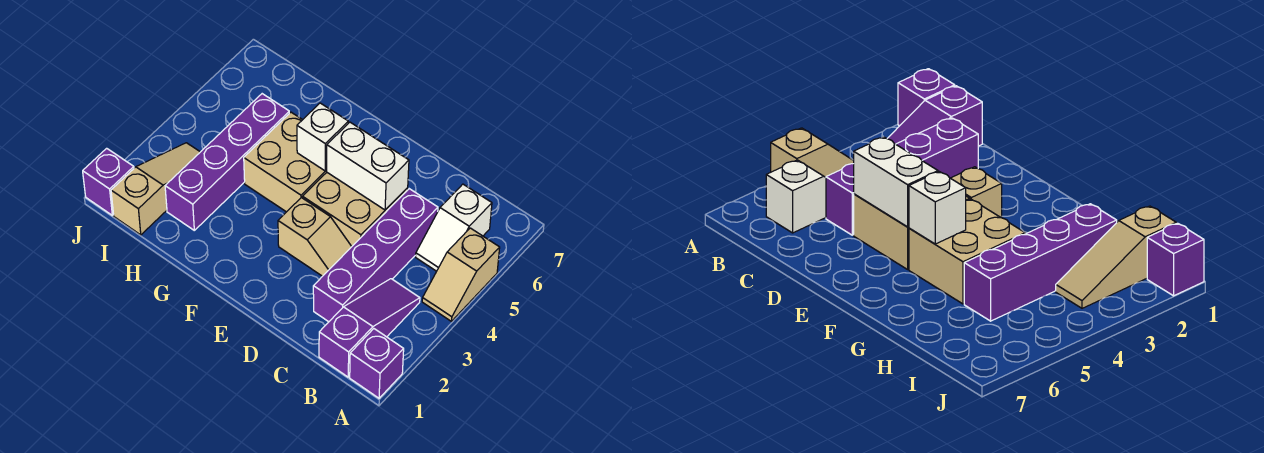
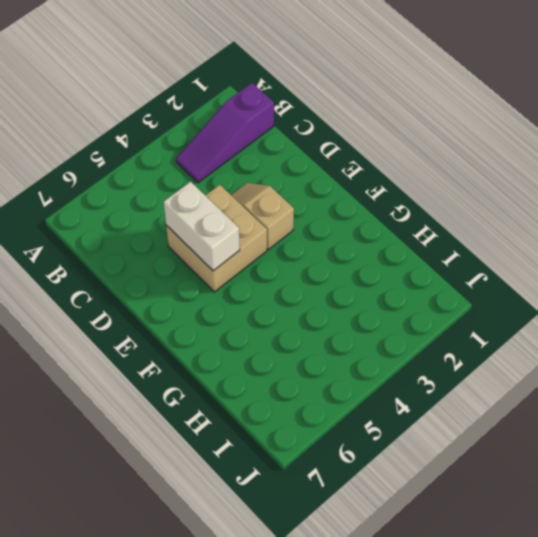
none -> purple brick A1 level 1
none -> tan slope A4:A5 level 1 top 5
none -> white slope B5:B6 level 1 top 6

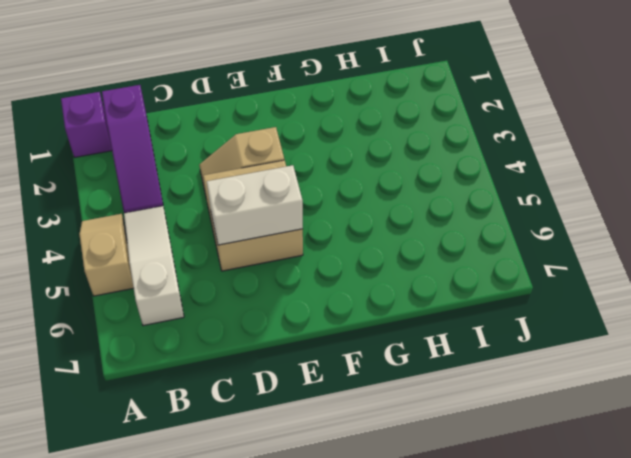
white slope B4:B6 level 1 top 6 -> white slope B5:B6 level 1 top 6
none -> purple brick C2:C5 level 1
none -> tan brick F4:G5 level 1
none -> purple brick H2:H5 level 1

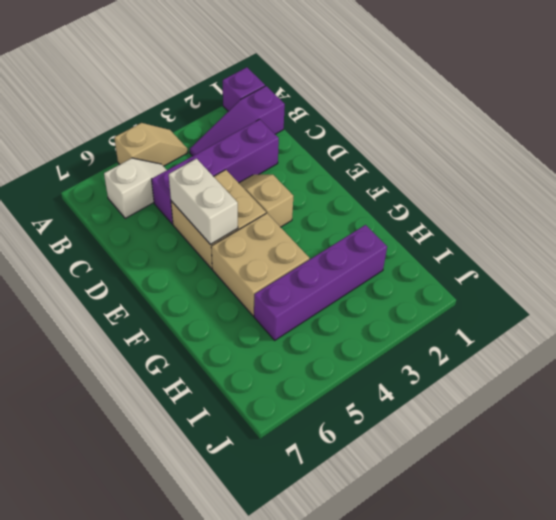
none -> tan slope I1:I3 level 1 top 1
none -> purple brick J1 level 1
none -> white brick F5 level 2

